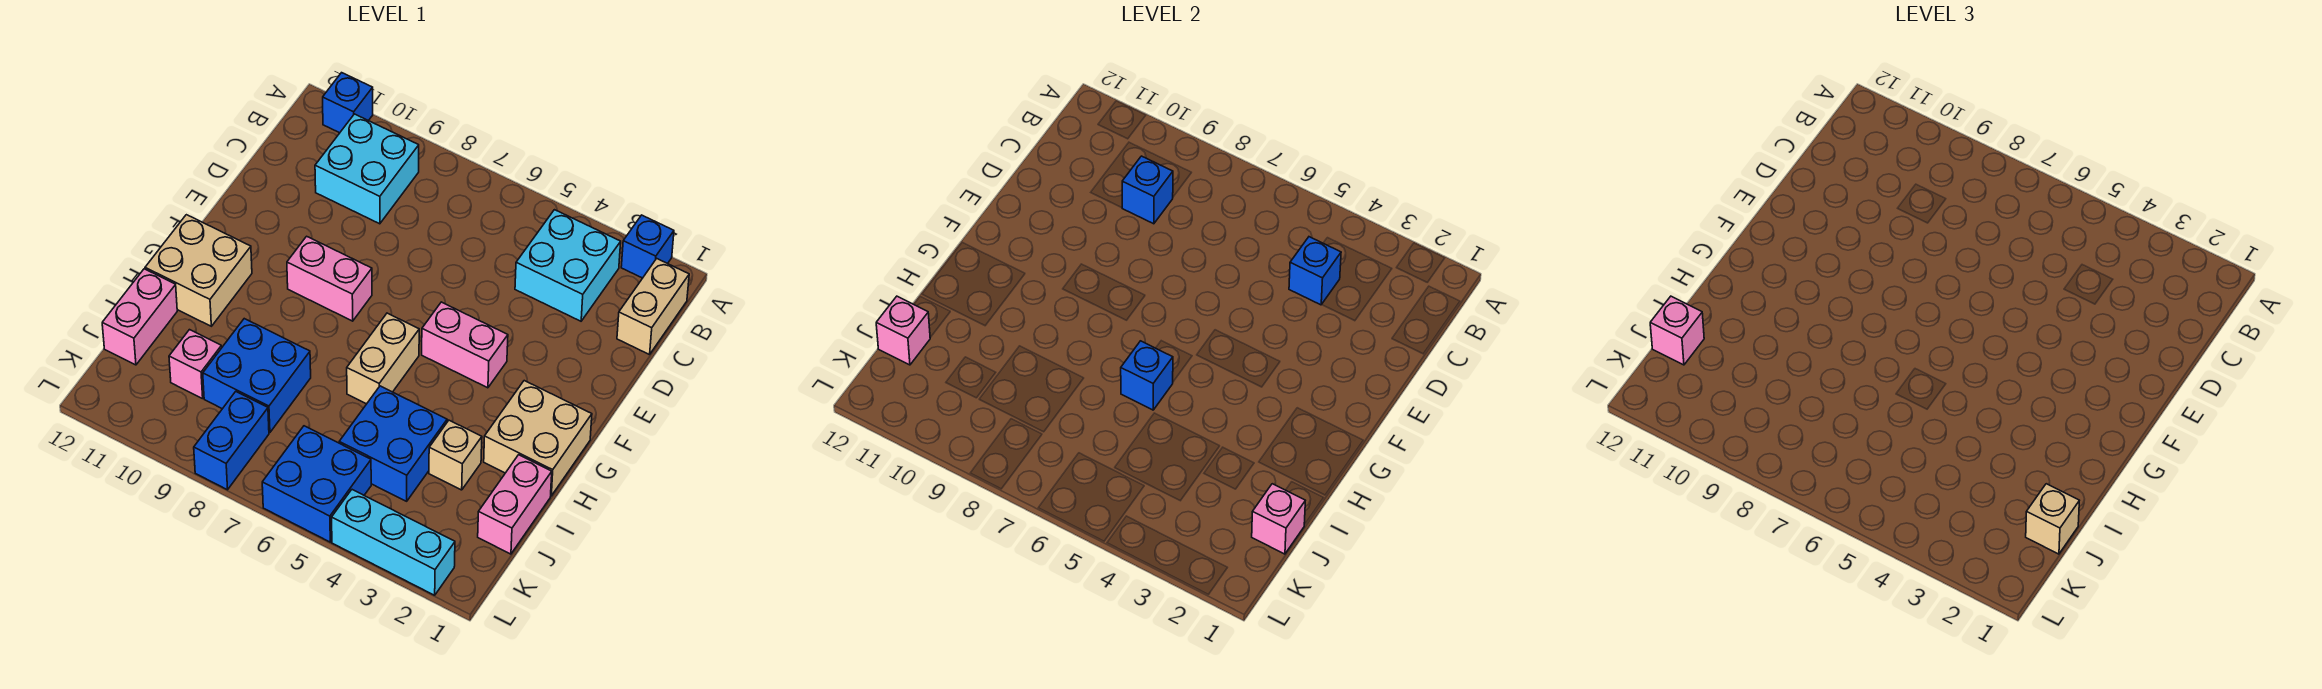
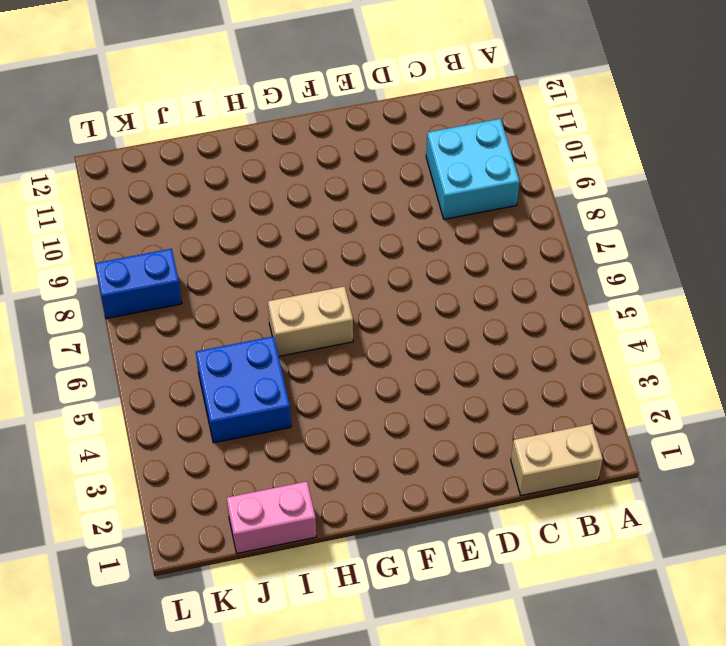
none -> blue brick A2 level 1
none -> blue brick A11 level 1
none -> cyan brick B3:C4 level 1

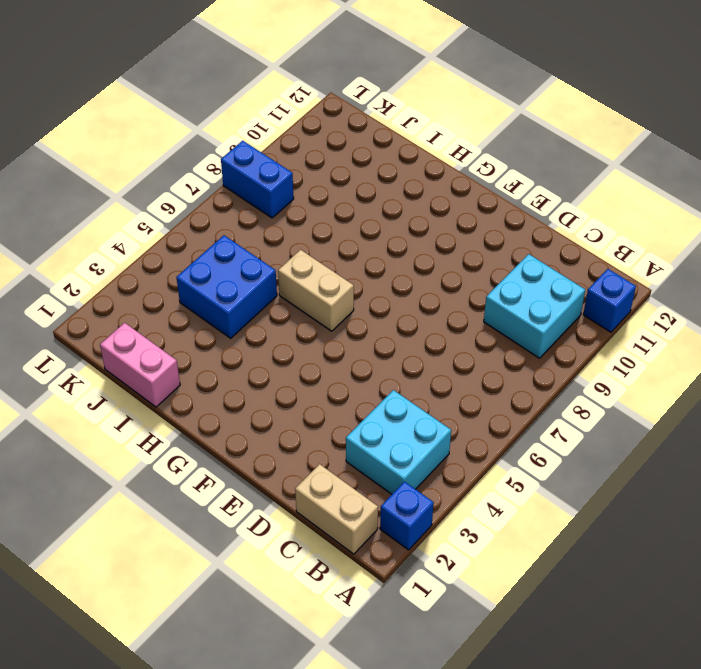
none -> pink brick F4:F5 level 1
none -> pink brick F8:F9 level 1
none -> tan brick G1:H2 level 1

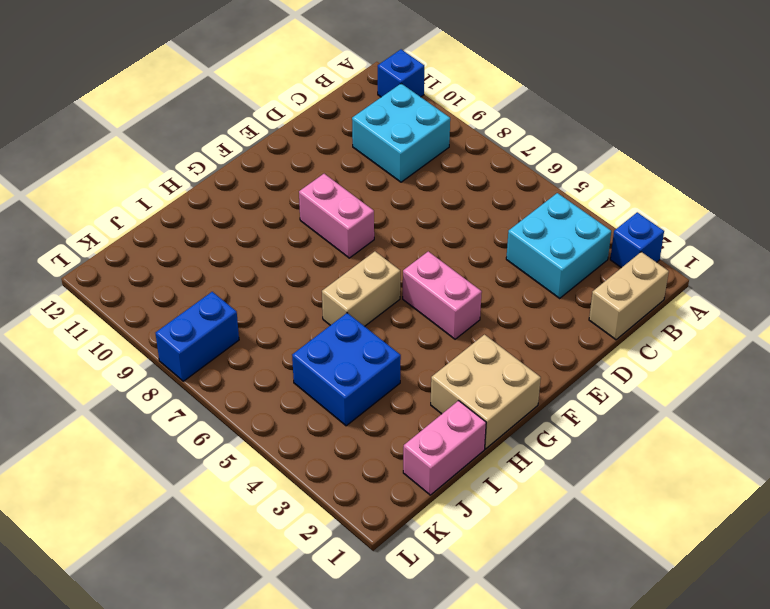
none -> tan brick G11:H12 level 1
none -> tan brick I3 level 1
none -> blue brick I8:J9 level 1

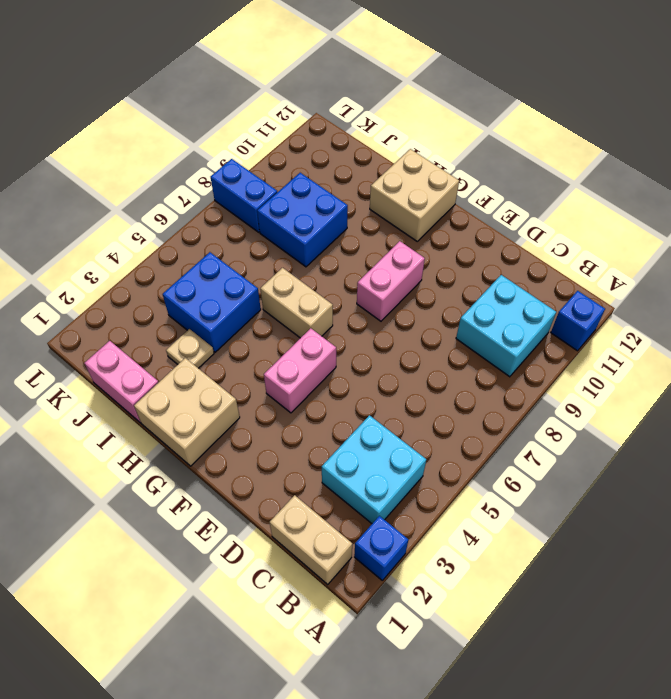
tan plate I3 level 1 -> tan brick I3 level 1
none -> pink brick I12:J12 level 1
none -> pink brick J10 level 1
none -> blue brick K5:L6 level 1

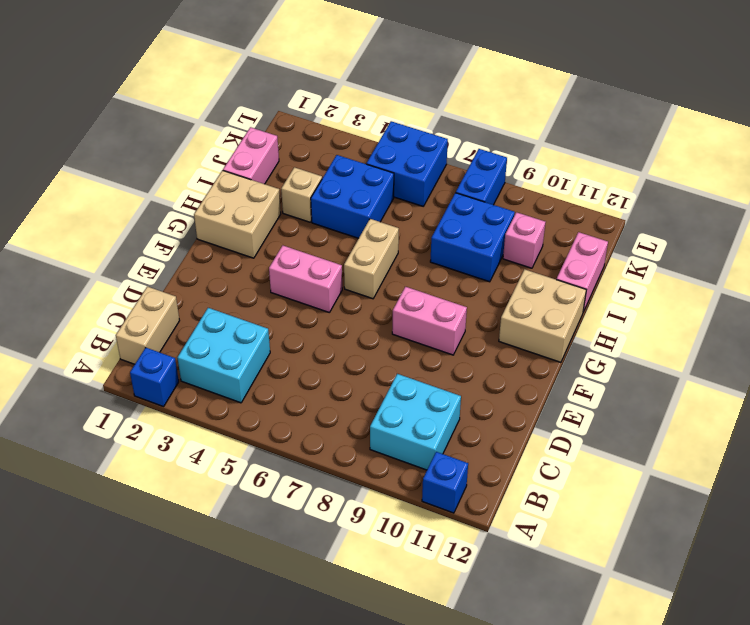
none -> cyan brick L2:L4 level 1
none -> blue brick C4 level 2
none -> blue brick C9 level 2

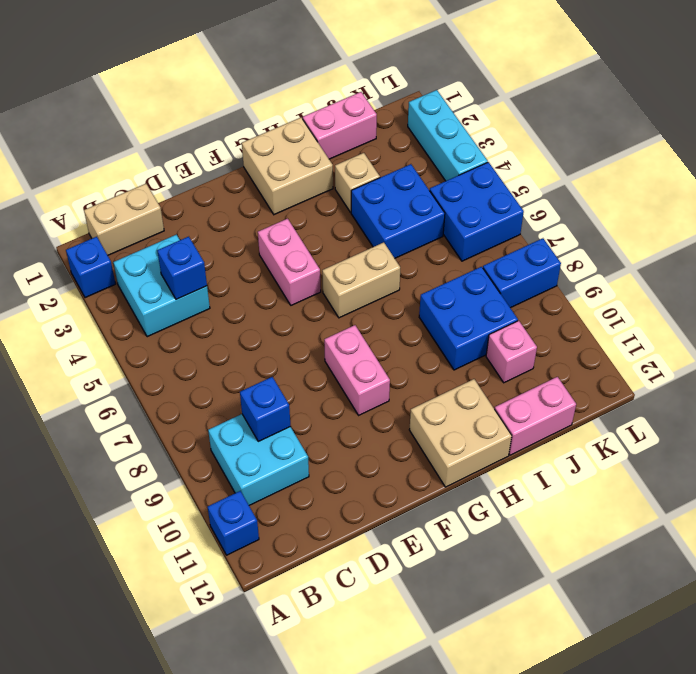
none -> blue brick H6 level 2
none -> pink brick J1 level 2
none -> pink brick J12 level 2

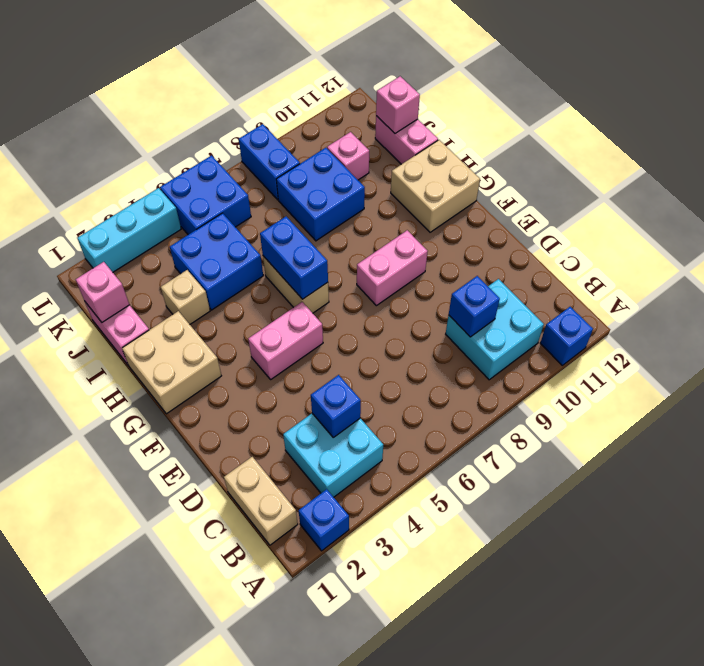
blue brick G6:H6 level 2 -> blue brick H6 level 2
none -> tan brick J1 level 3
none -> pink brick J12 level 3

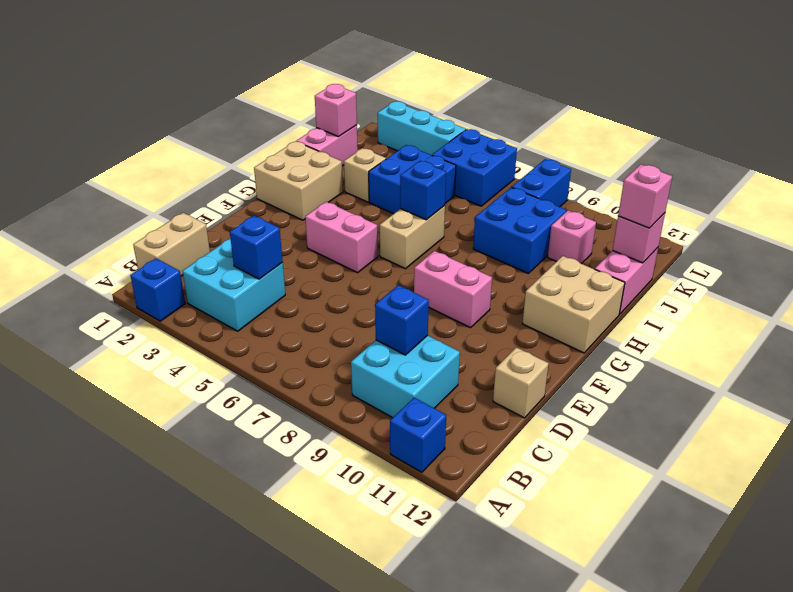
tan brick D12 level 1 -> tan brick J1 level 3

